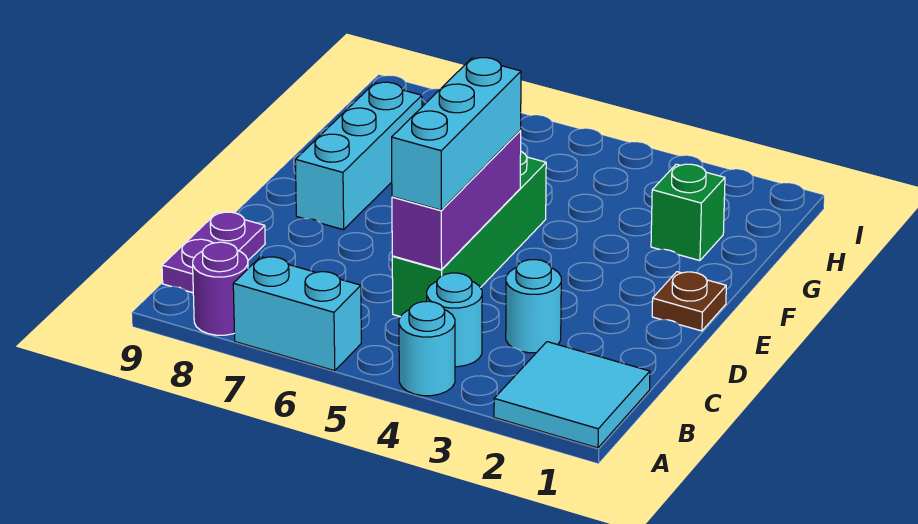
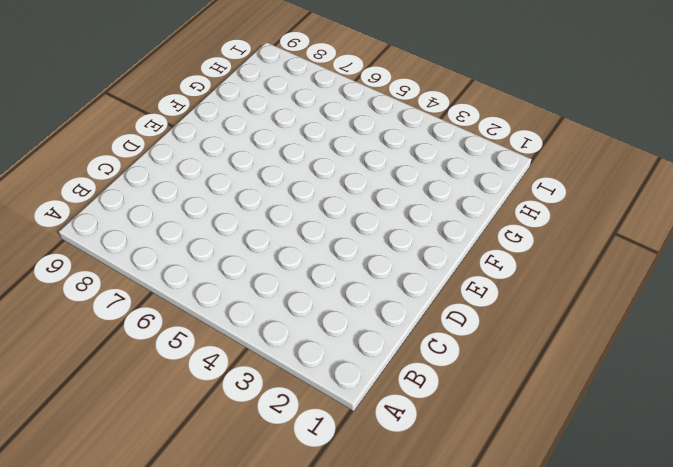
none -> cyan tile A1:B2 level 1
none -> cyan round brick A4 level 1
none -> cyan brick A6:A7 level 1

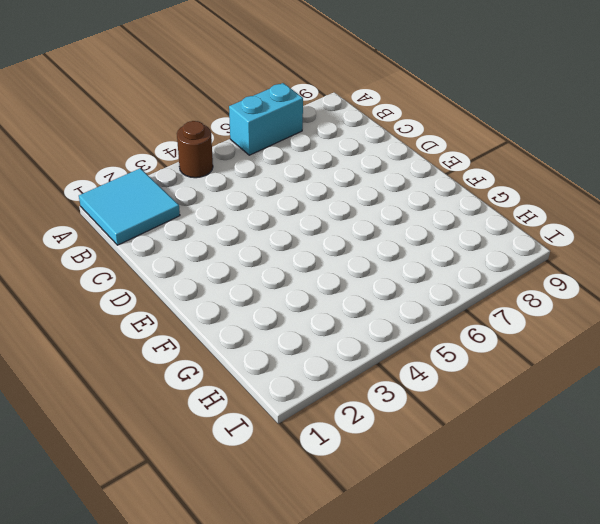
brown round brick A4 level 1 -> cyan round brick A4 level 1
none -> purple round brick A8 level 1
none -> cyan round brick B4 level 1
none -> purple plate B9:C9 level 1

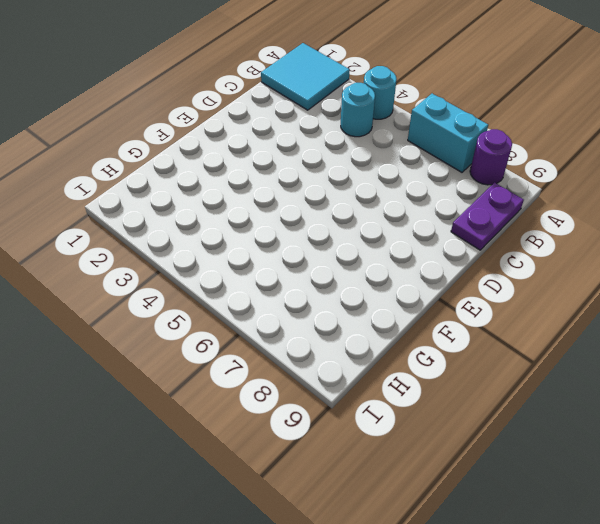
none -> cyan round brick C3 level 1
none -> green brick C5:F5 level 1
none -> brown plate E1 level 1

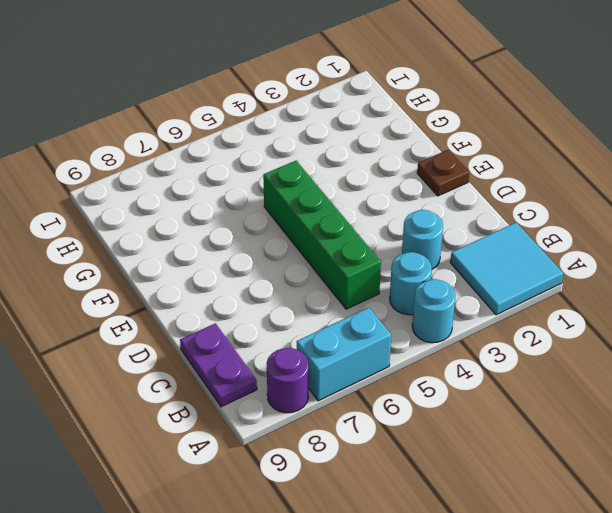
none -> cyan brick E8:G8 level 1
none -> green brick G2 level 1
none -> purple brick C5:E5 level 2

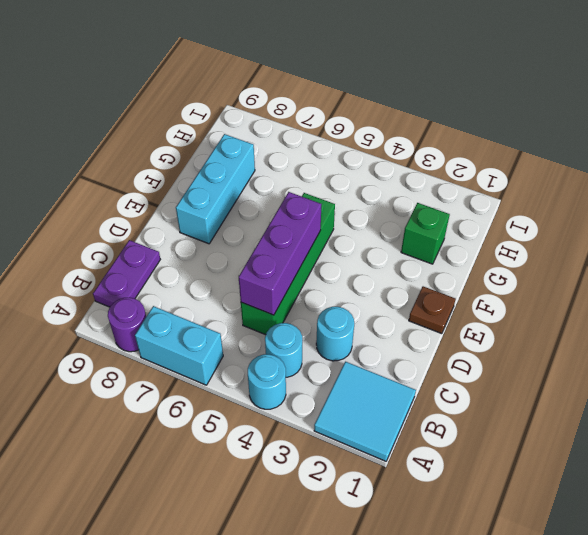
none -> cyan brick C5:E5 level 3

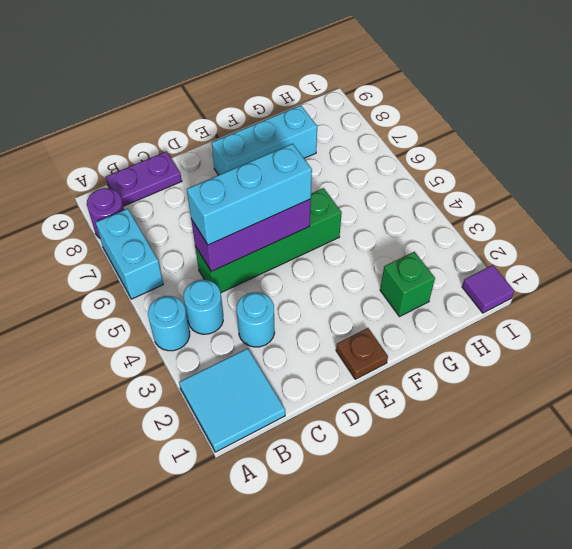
purple tile I1 level 1 -> none

